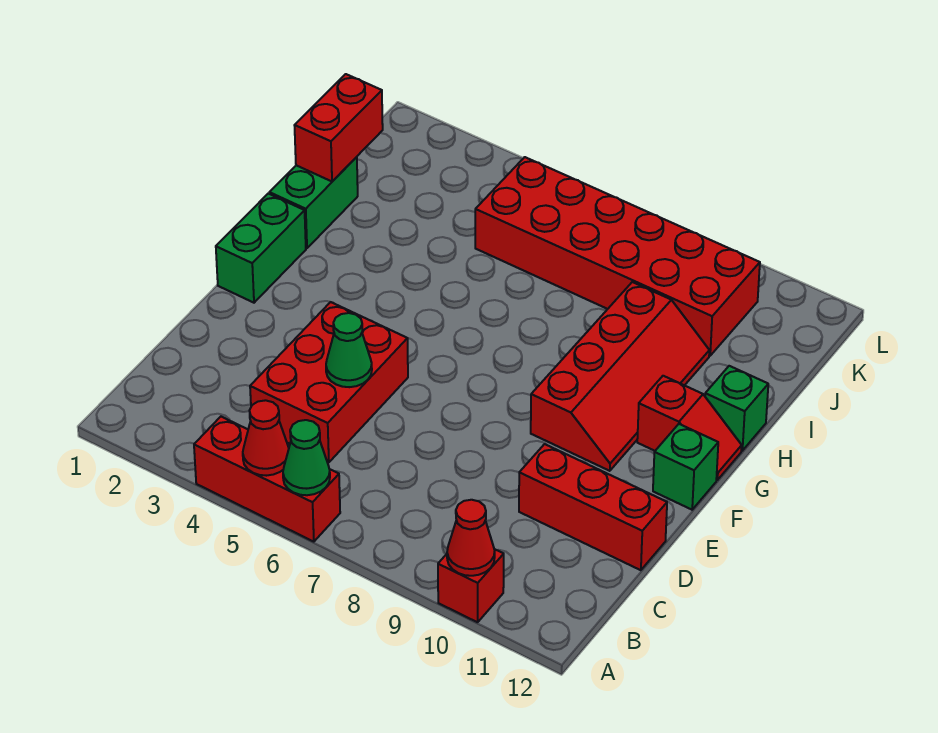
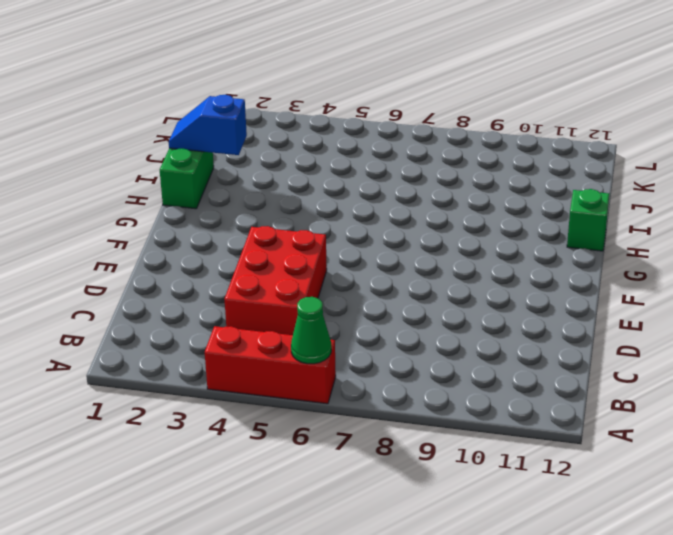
blue slope I1:I2 level 2 top 2 -> red brick I1:J1 level 2
none -> red brick A10 level 1
none -> red brick D10:D12 level 1
none -> green brick F1:G1 level 1

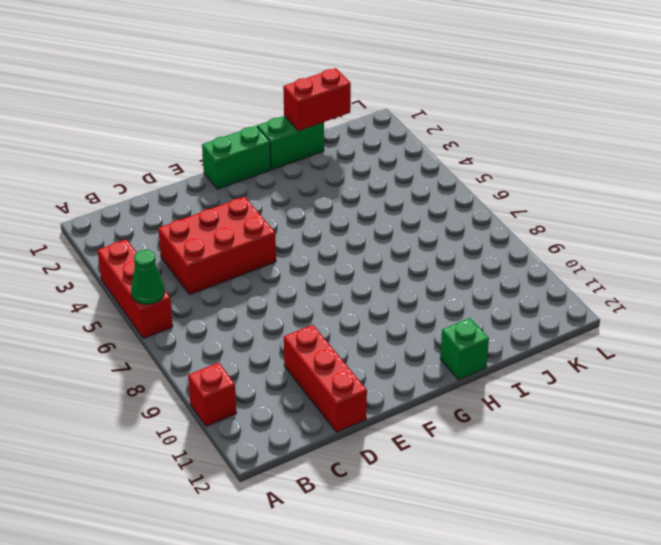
none -> red slope F9:I10 level 1 top 9
none -> green brick F12 level 1
none -> red slope G11:G12 level 1 top 11

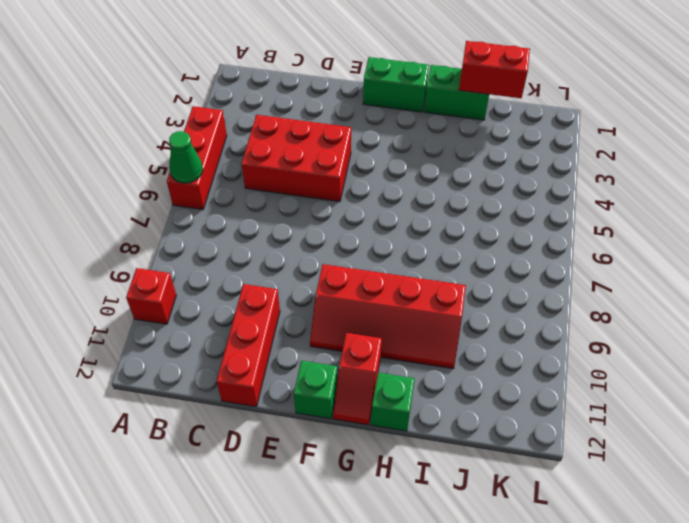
none -> red brick J5:K10 level 1
none -> red cone A5 level 2
none -> red cone A10 level 2

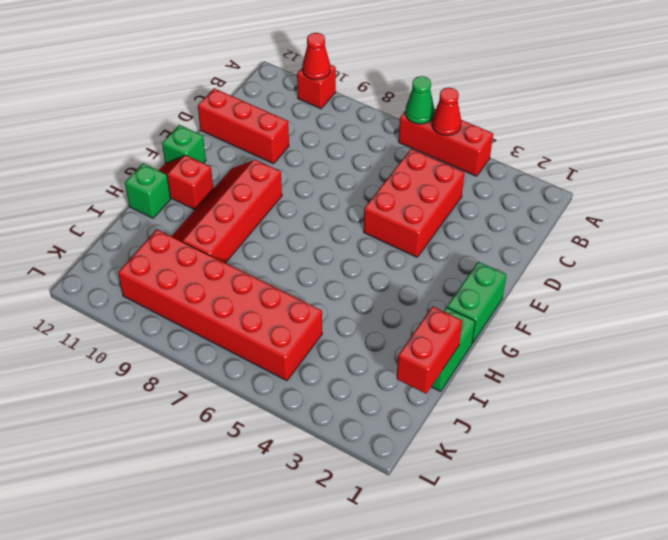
none -> green cone D5 level 2

